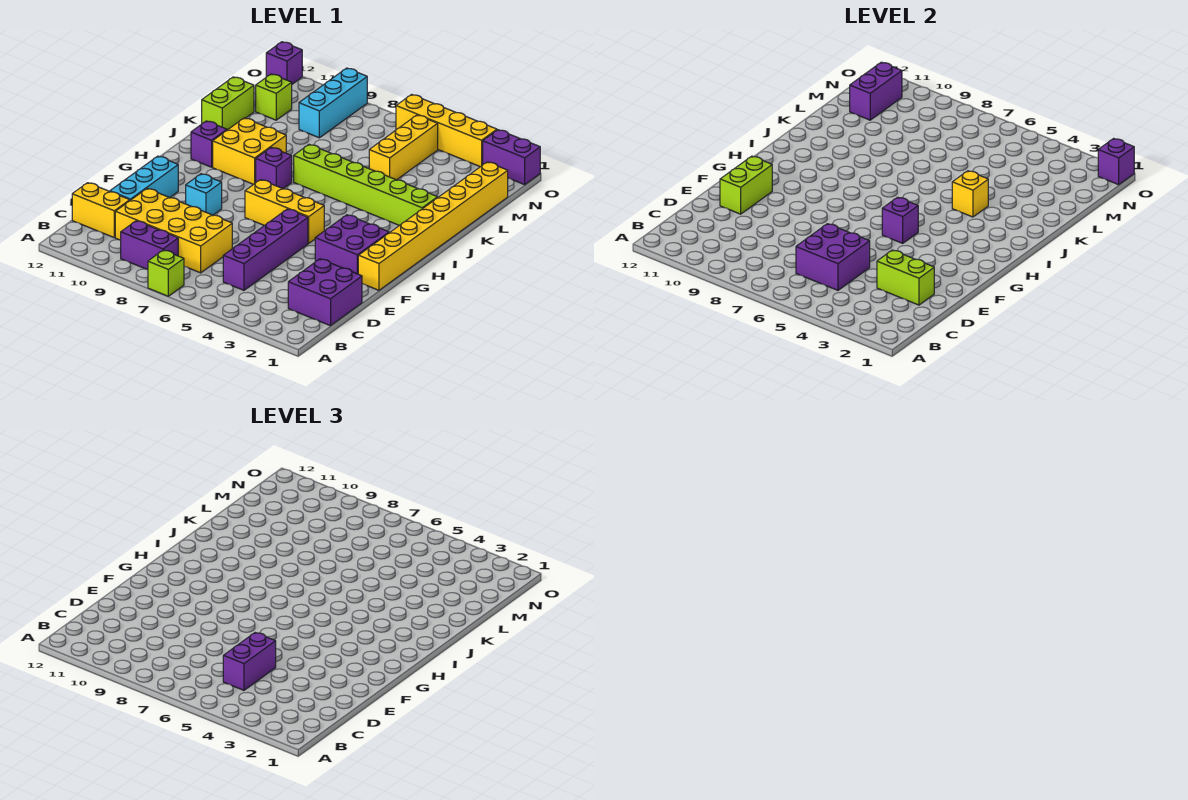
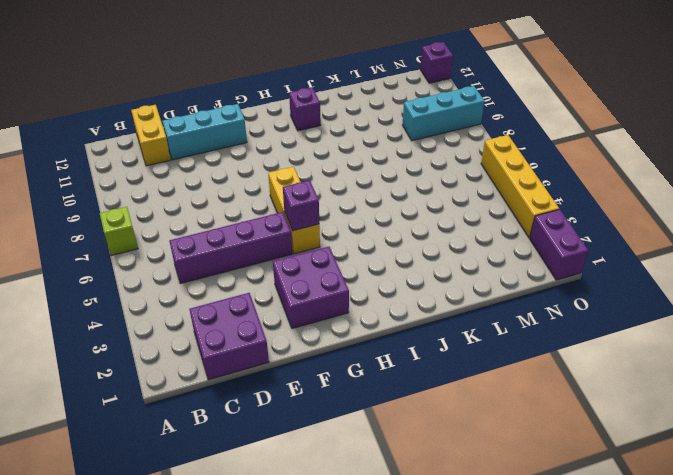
none -> purple brick B8:B9 level 1
none -> yellow brick C7:D10 level 1
none -> yellow brick F1:M1 level 1
none -> cyan brick F9 level 1

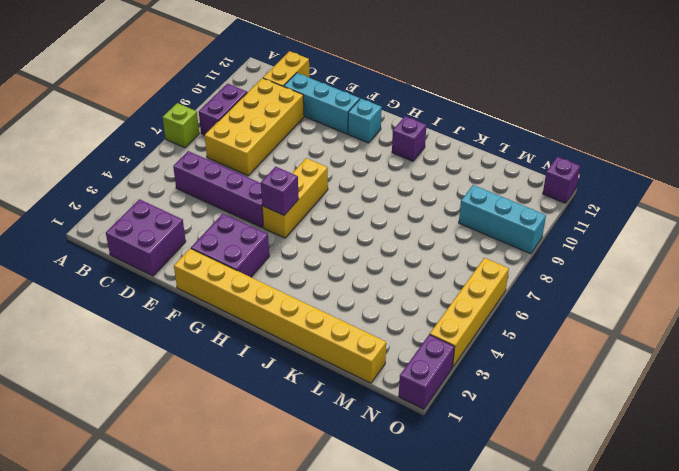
cyan brick G11 level 1 -> cyan brick F9 level 1
none -> purple brick I8 level 1
none -> yellow brick I9:J10 level 1
none -> lime brick J2:J7 level 1
none -> lime brick K12:L12 level 1

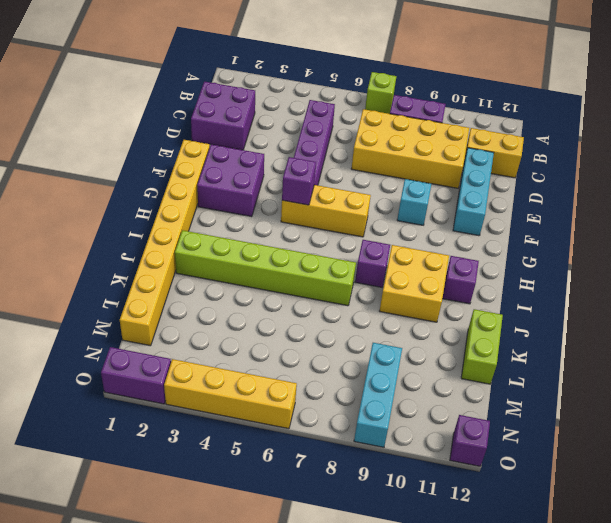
none -> yellow brick L5:N5 level 1
none -> lime brick M11 level 1
none -> purple brick C5:D6 level 2
none -> lime brick D2:D3 level 2

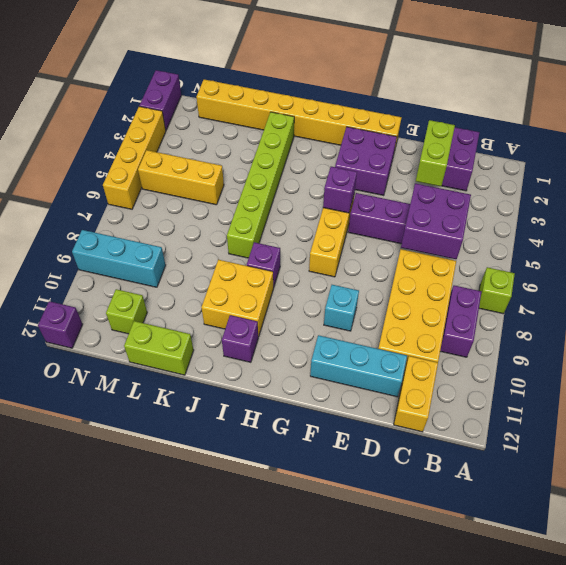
none -> lime brick E11:F11 level 2
none -> yellow brick J4 level 2
none -> purple brick M11:N11 level 2
none -> purple brick O1 level 2

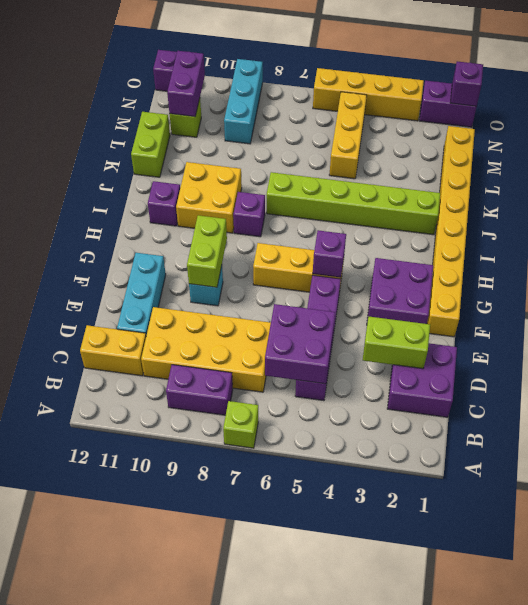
lime brick F9:G9 level 2 -> lime brick E11:F11 level 2
none -> yellow brick J4 level 2
none -> purple brick C5:D5 level 3

